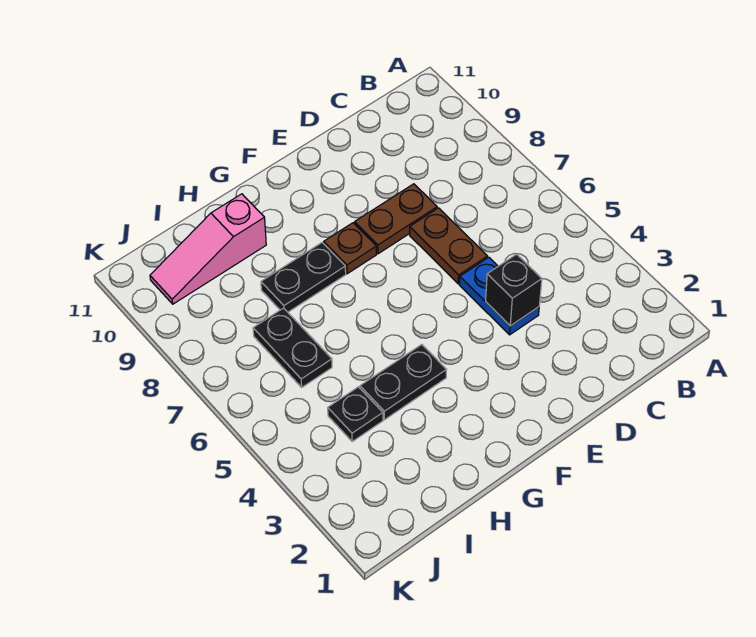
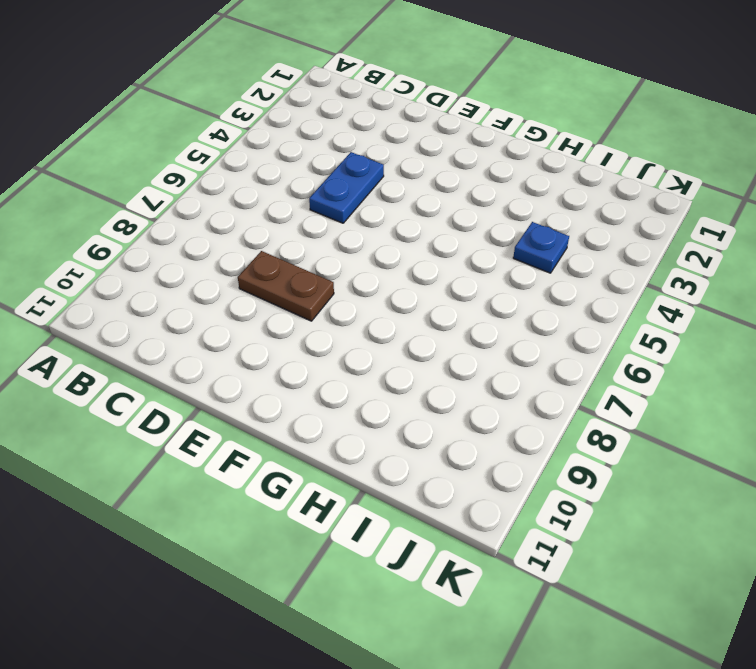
blue plate I4 level 1 -> black plate I4 level 1
none -> brown plate D6:D7 level 1
none -> brown plate F8 level 1

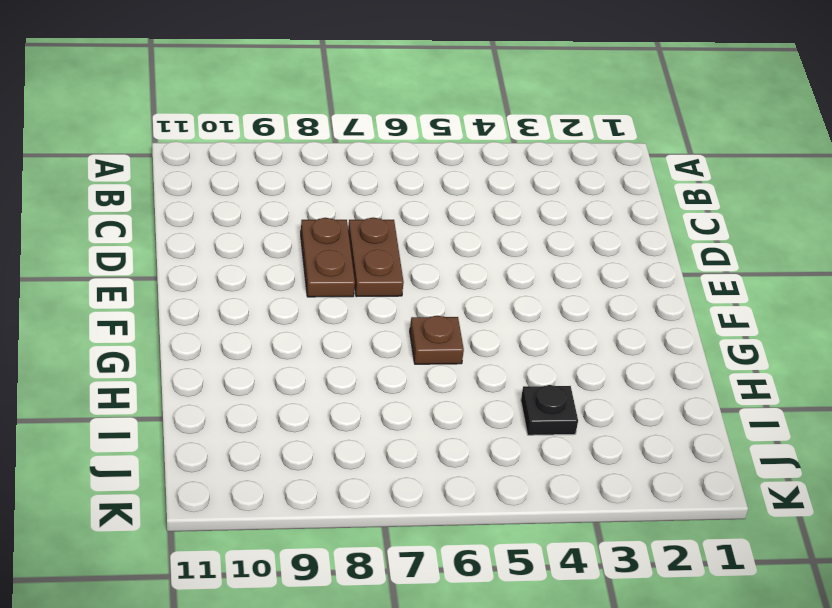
brown plate D7:E7 level 1 -> brown plate D6:D7 level 1
brown plate G6 level 1 -> brown plate F8 level 1
none -> blue plate D4:D5 level 1
none -> black plate G4:H4 level 1

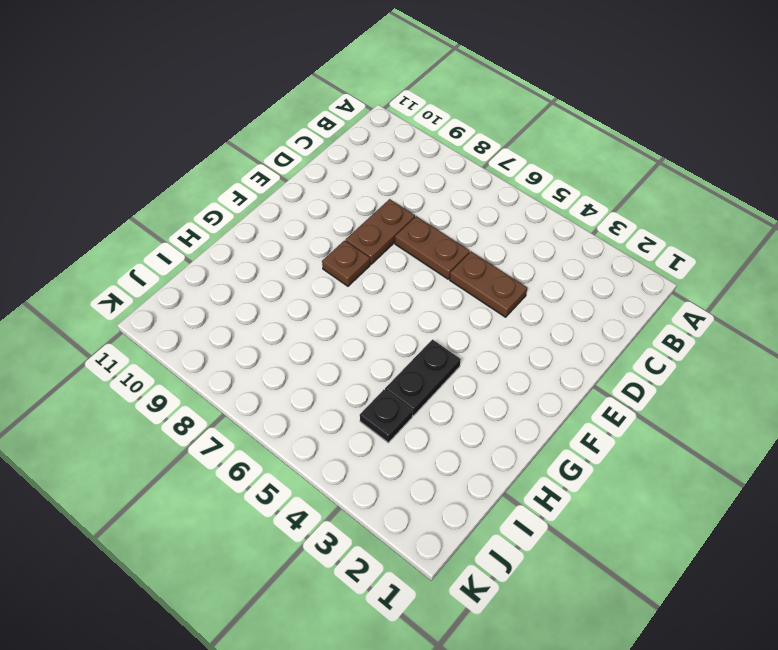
brown plate D4:D5 level 1 -> blue plate D4:D5 level 1
none -> black plate G8:H8 level 1
none -> pink slope H10:J10 level 1 top H

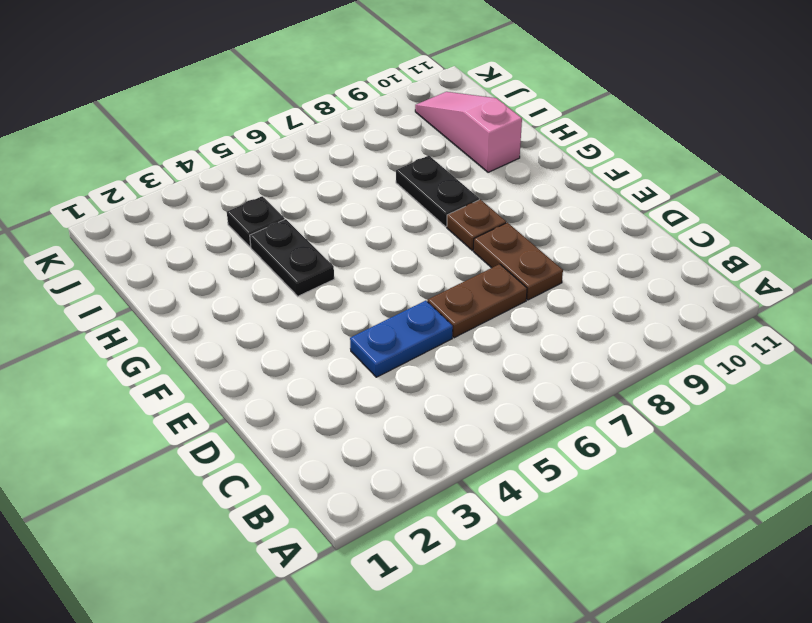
none -> black plate I6:I7 level 1
none -> black brick D4 level 2

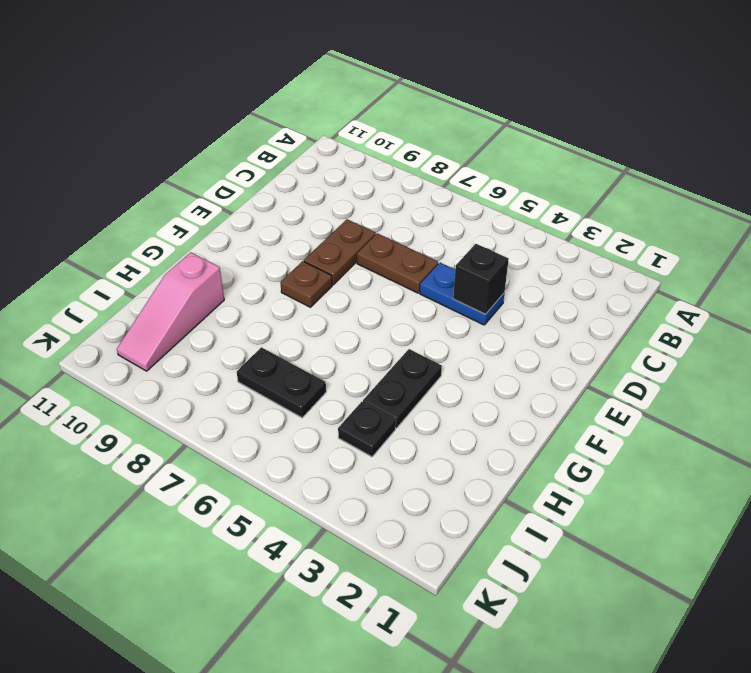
none -> black plate G8:H8 level 1

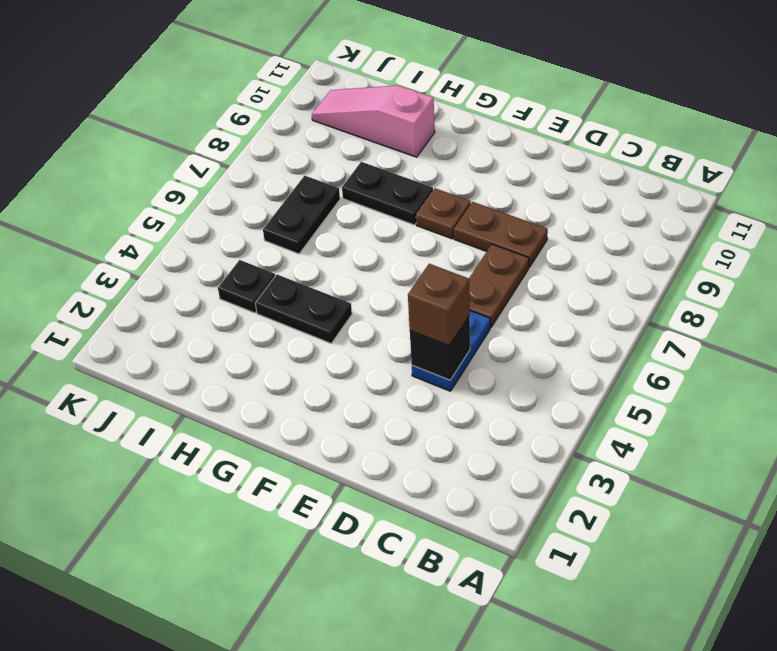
brown brick D4 level 3 -> none

